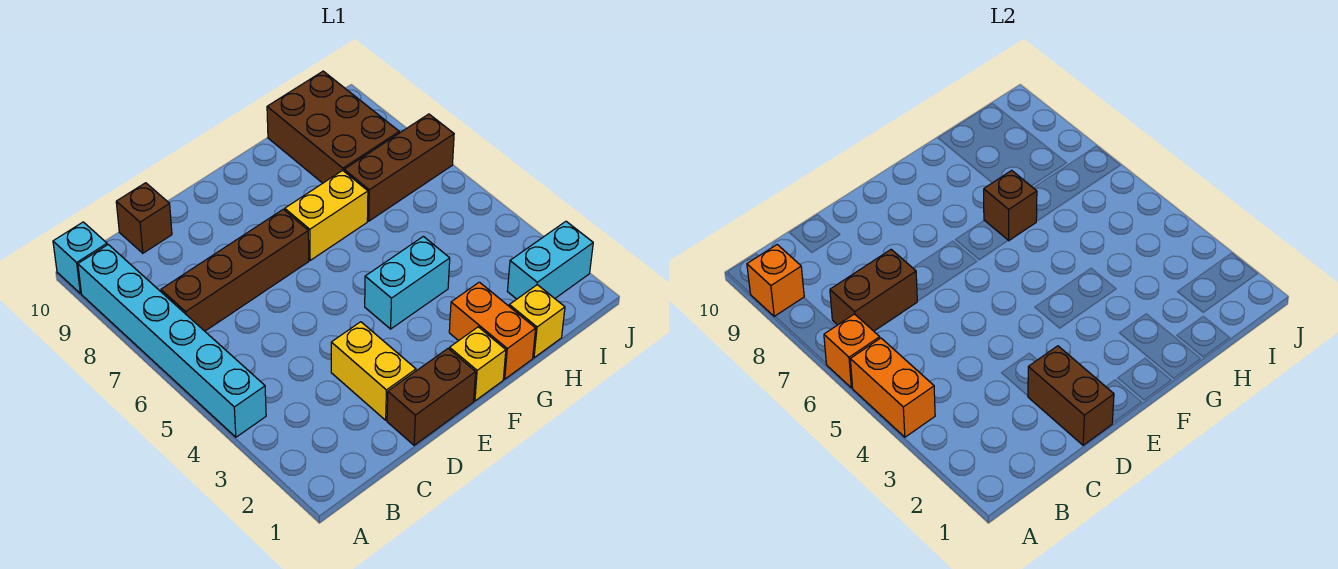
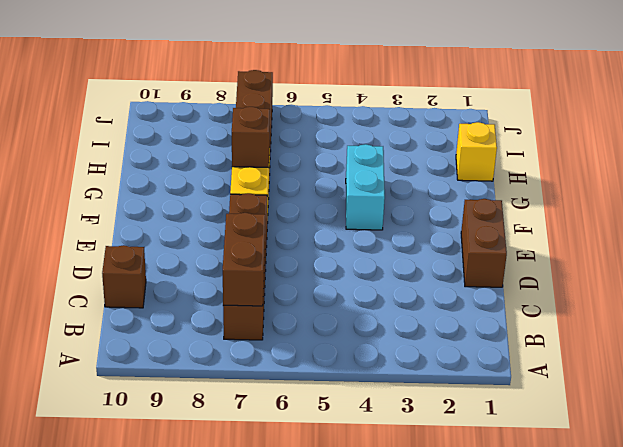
none -> cyan brick A4:A9 level 1
none -> cyan brick A10 level 1
none -> yellow brick D2:D3 level 1

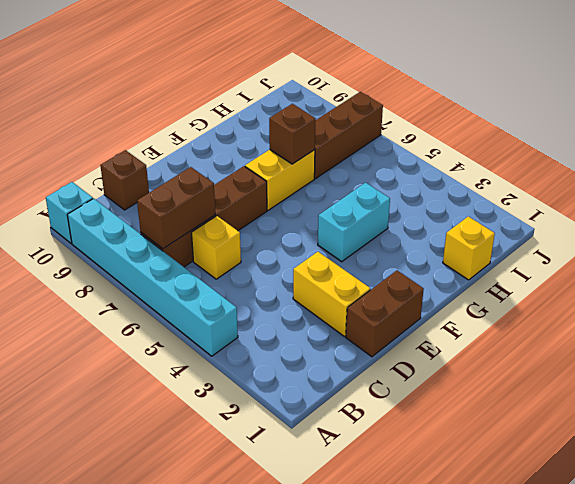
yellow brick C6 level 1 -> yellow brick F1 level 1
none -> orange brick G1:G2 level 1
none -> brown brick H8:I10 level 1
none -> cyan brick I2:J2 level 1

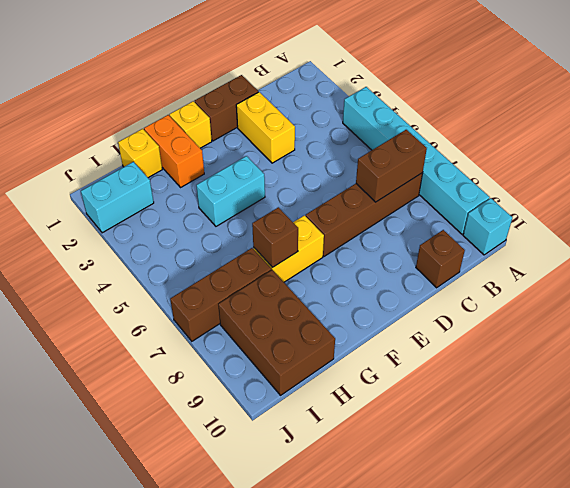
none -> orange brick A4:A5 level 2
none -> orange brick A6 level 2
none -> orange brick A9 level 2

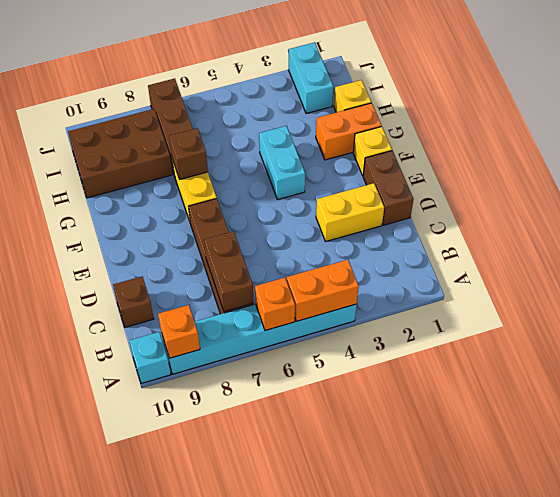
none -> brown brick D1:D2 level 2

